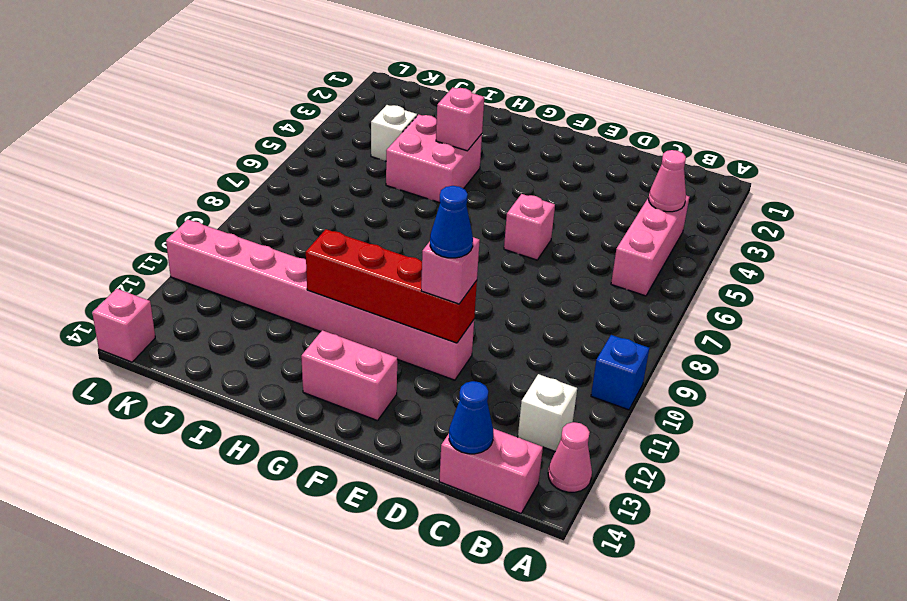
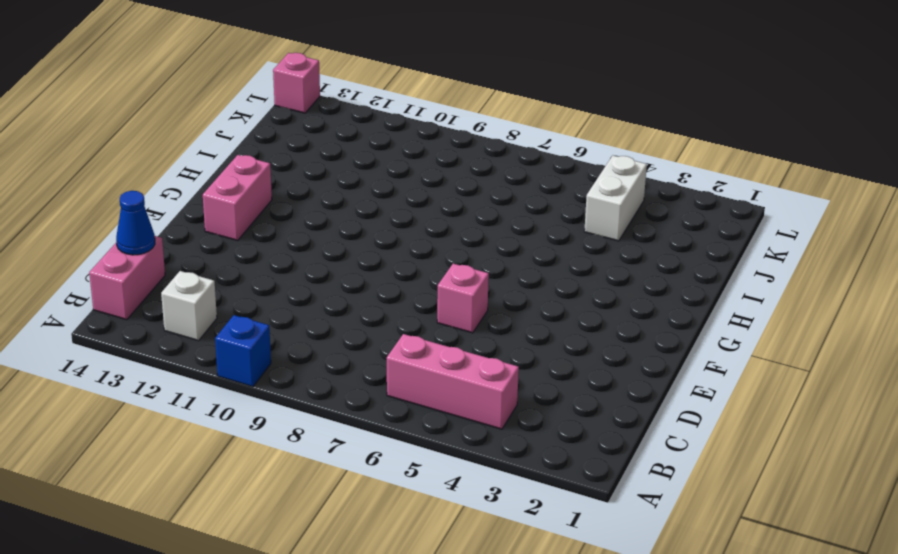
white brick J4:K4 level 1 -> white brick J4 level 1
none -> pink cone A13 level 1
none -> pink brick E11:L11 level 1
none -> pink brick H4:I5 level 1

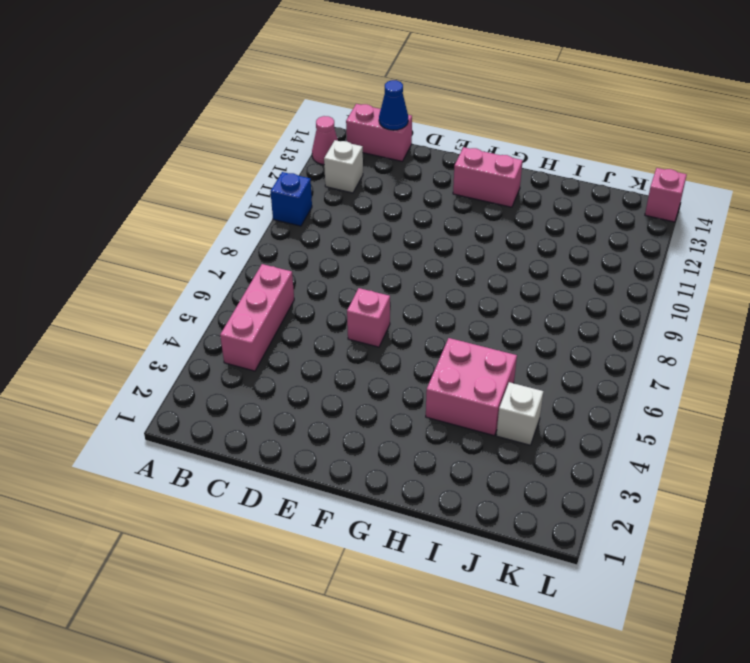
none -> pink brick E11:L11 level 1
none -> pink cone B4 level 2
none -> red brick E11:H11 level 2

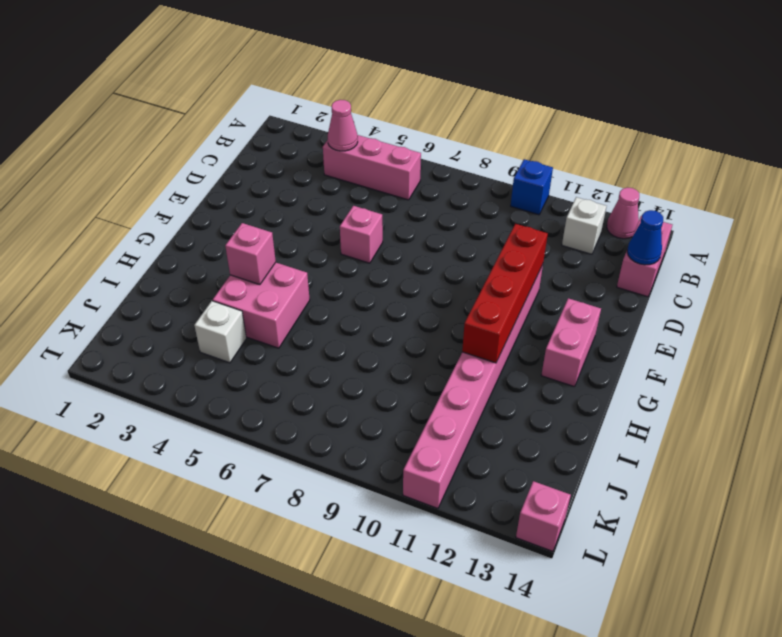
none -> pink brick E11 level 3
none -> blue cone E11 level 4

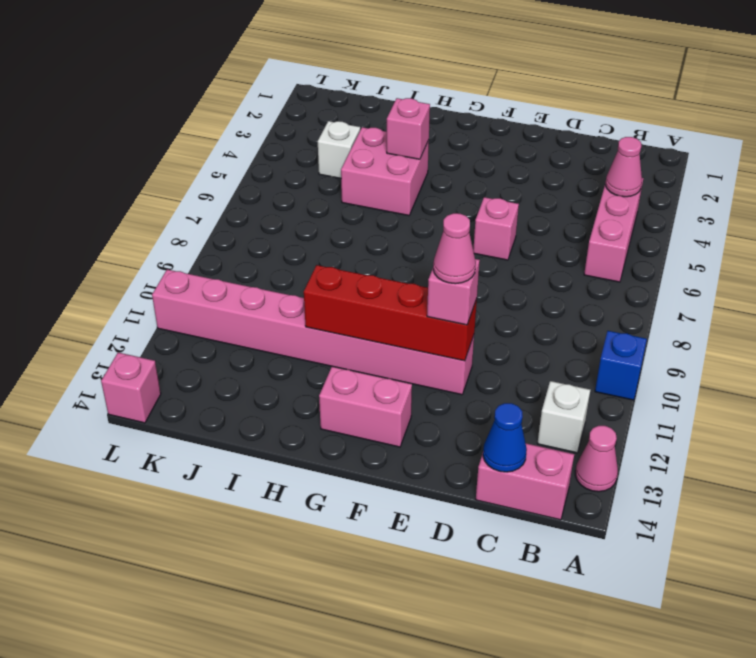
pink cone E11 level 4 -> blue cone E11 level 4

